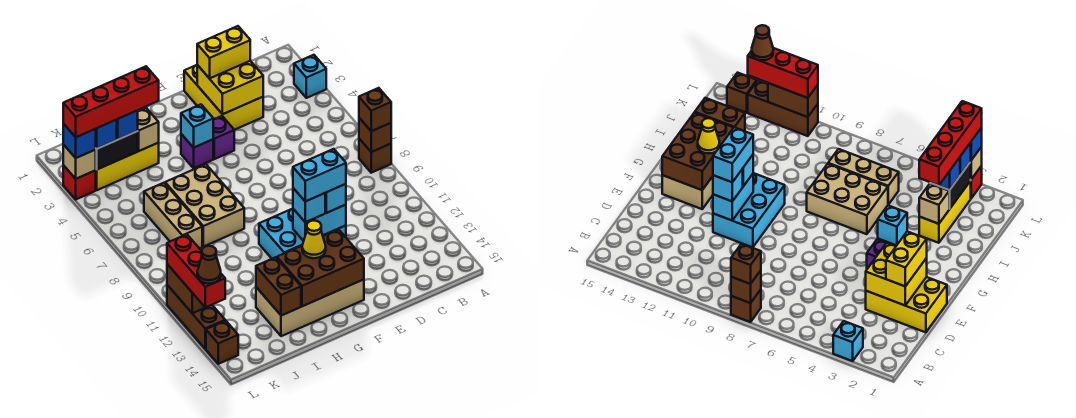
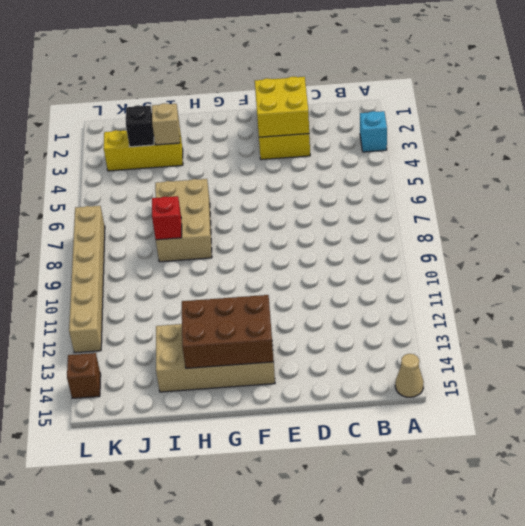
tan cone A15 level 1 -> none
red brick I8 level 2 -> red brick L3 level 1
black brick J3 level 2 -> black brick J3:K3 level 2
tan brick L7:L12 level 1 -> brown brick L11:L13 level 1
none -> brown brick A8 level 1
none -> cyan brick E10:G11 level 1
none -> purple brick F4 level 1
none -> purple brick G4 level 1

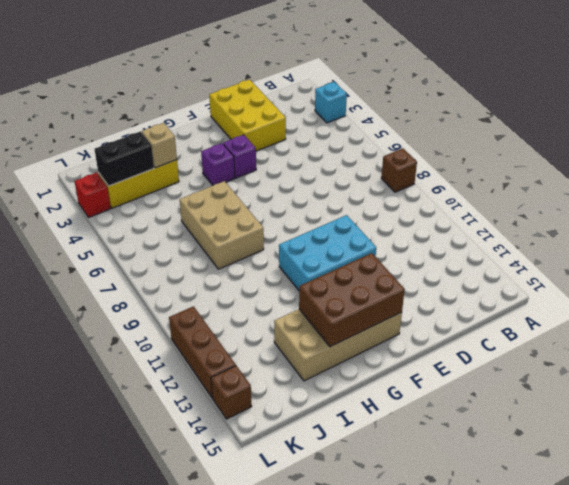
none -> tan brick J6:J8 level 1
none -> brown brick A8 level 2
none -> yellow brick D2:E3 level 2
none -> cyan brick E11:F11 level 2

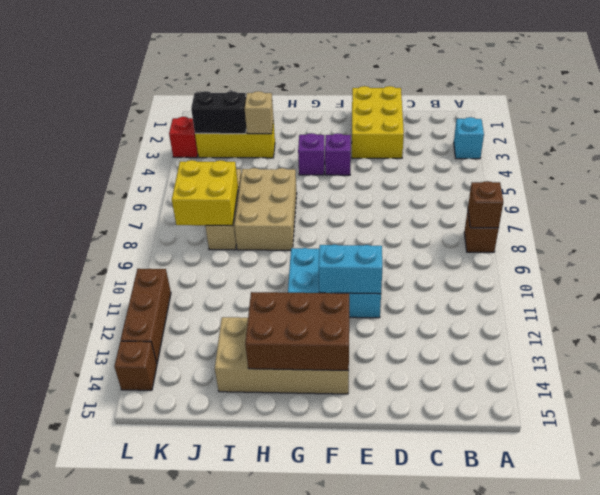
yellow brick J7:K8 level 2 -> yellow brick D2:E3 level 2
none -> cyan brick G4 level 2
none -> brown brick I13:I14 level 2
none -> tan brick L3 level 2
none -> brown brick L11:L12 level 2

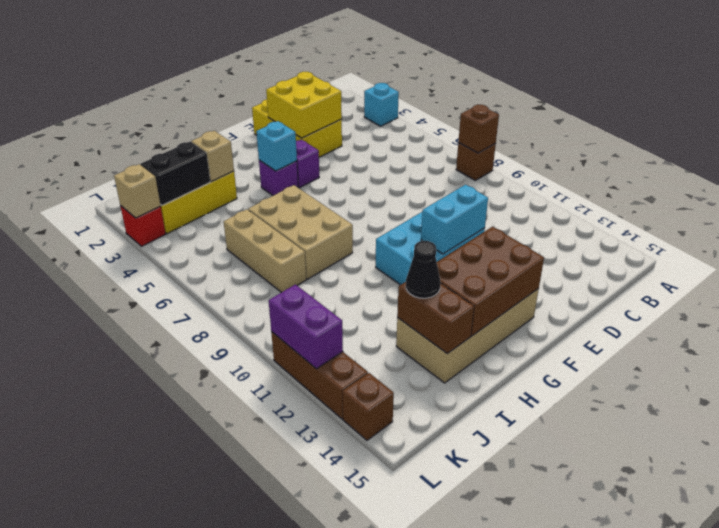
black cone I13 level 3 -> none
purple brick L11:L12 level 2 -> brown brick L11:L12 level 2
none -> brown brick A8 level 3
none -> yellow brick D2:E2 level 3
none -> cyan brick E11 level 3
none -> cyan brick F11 level 3

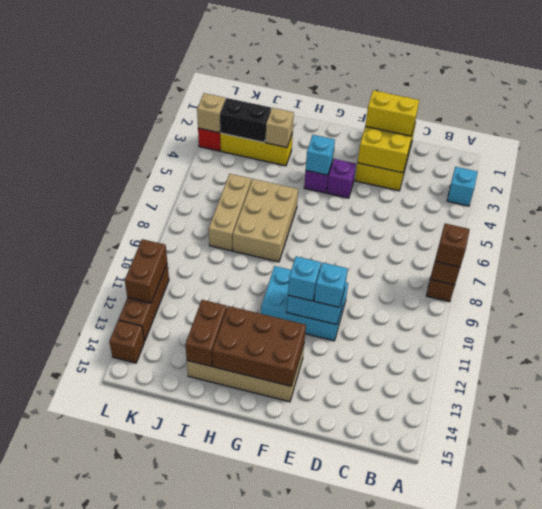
none -> yellow cone G13 level 3
none -> blue brick J3 level 3
none -> blue brick K3 level 3
none -> blue brick L3 level 3

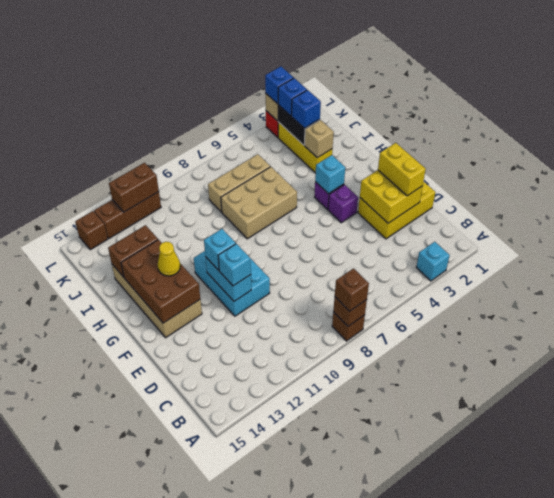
none -> red brick L11:L13 level 3
none -> cyan brick E11:F11 level 4
none -> red brick I3:L3 level 4
none -> brown cone L13 level 4

